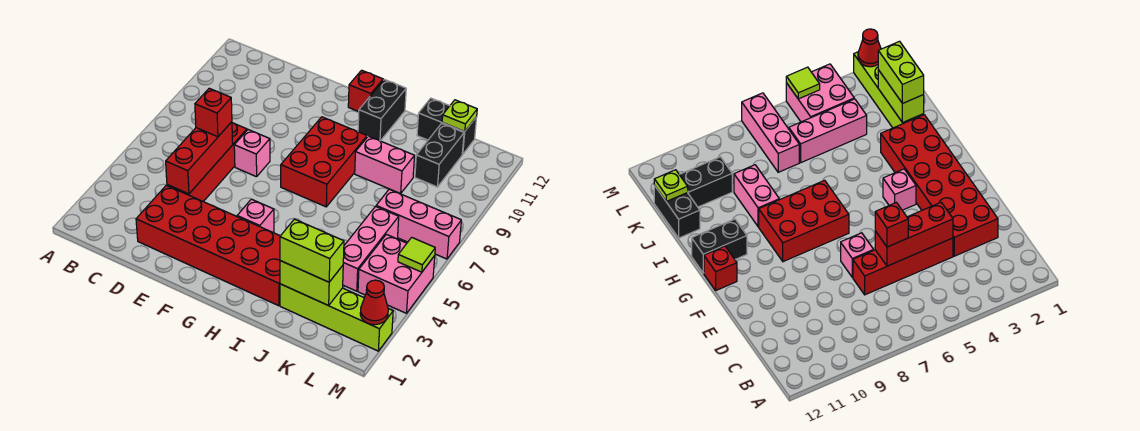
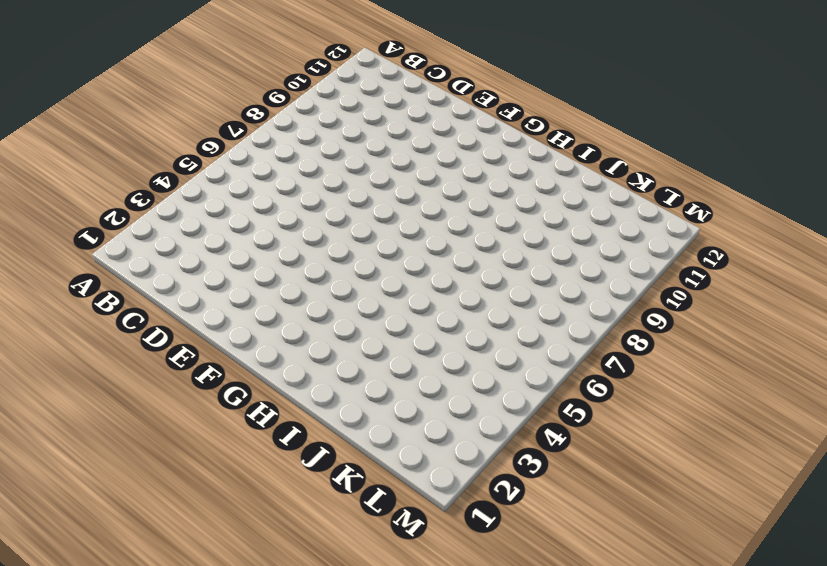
none -> red brick D2:I3 level 1
none -> red brick D4:D7 level 1
none -> pink brick E7 level 1

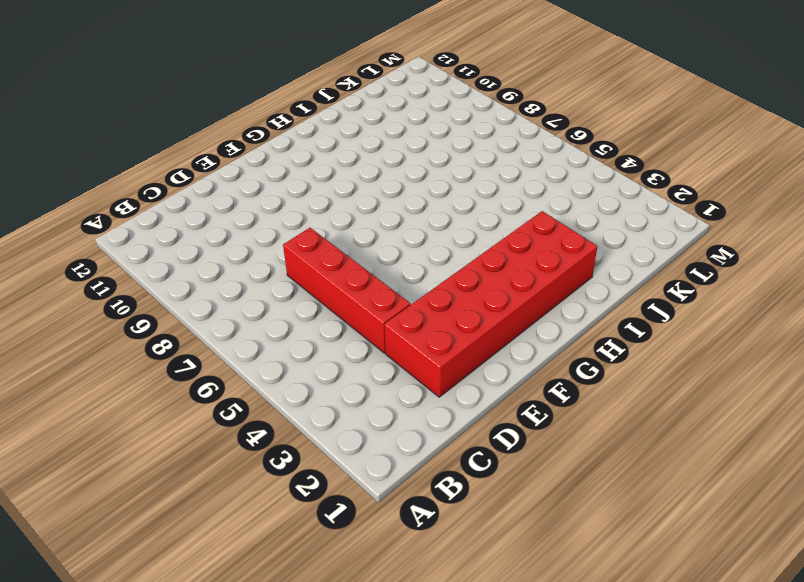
none -> pink brick E7 level 1
none -> pink brick G4 level 1
none -> red brick G7:H9 level 1

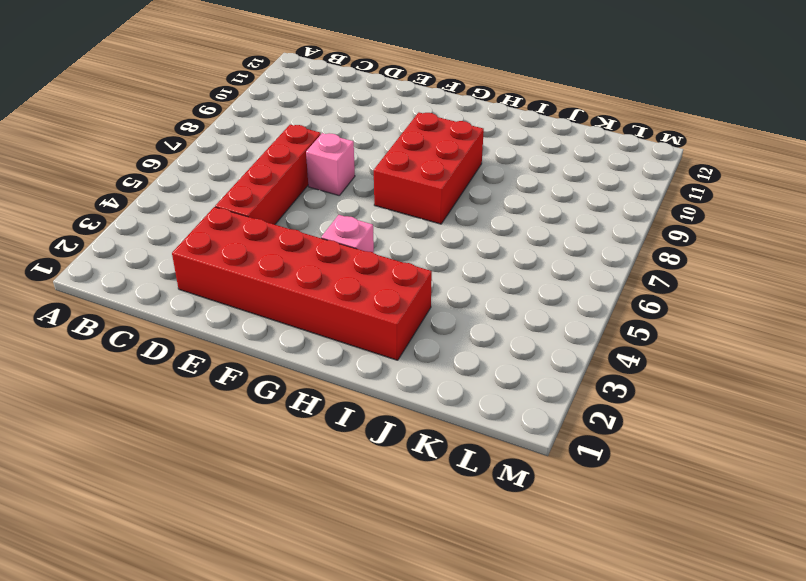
none -> red brick G12 level 1
none -> black brick H11:H12 level 1
none -> pink brick I9:J9 level 1

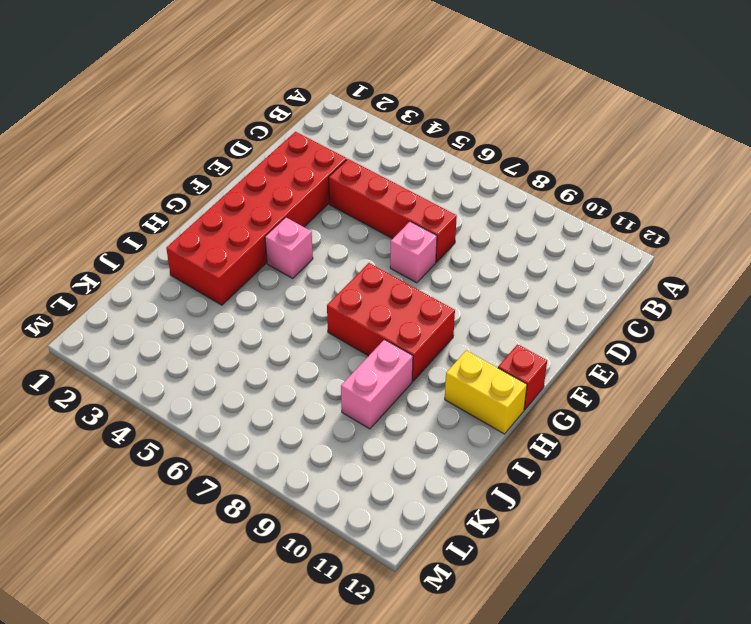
yellow brick H11:H12 level 1 -> black brick H11:H12 level 1
none -> lime brick J2:M2 level 1
none -> black brick J12:K12 level 1
none -> pink brick K4:K6 level 1

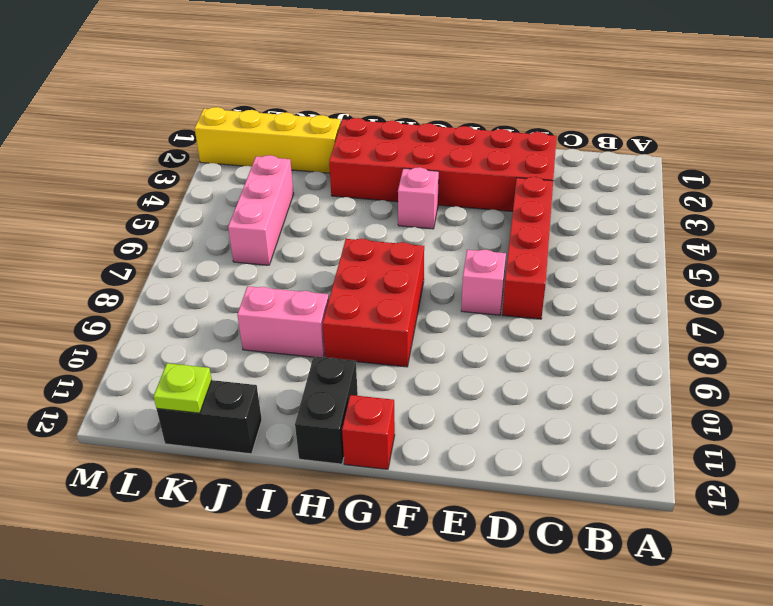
yellow brick J2:M2 level 1 -> lime brick J2:M2 level 1
none -> pink brick K7:M7 level 1
none -> black brick K10:K11 level 1
none -> pink brick L4:M5 level 1

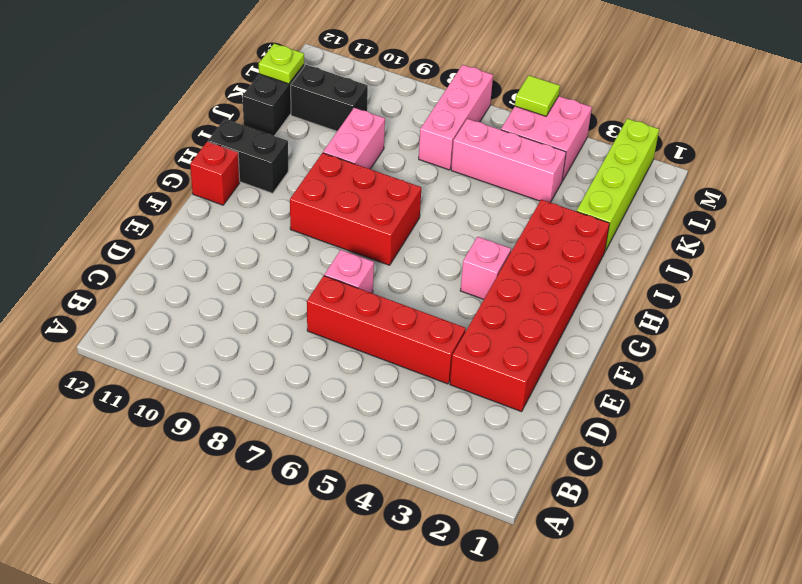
none -> red brick D4:D6 level 2
none -> lime brick J2:K2 level 2
none -> red cone M2 level 2

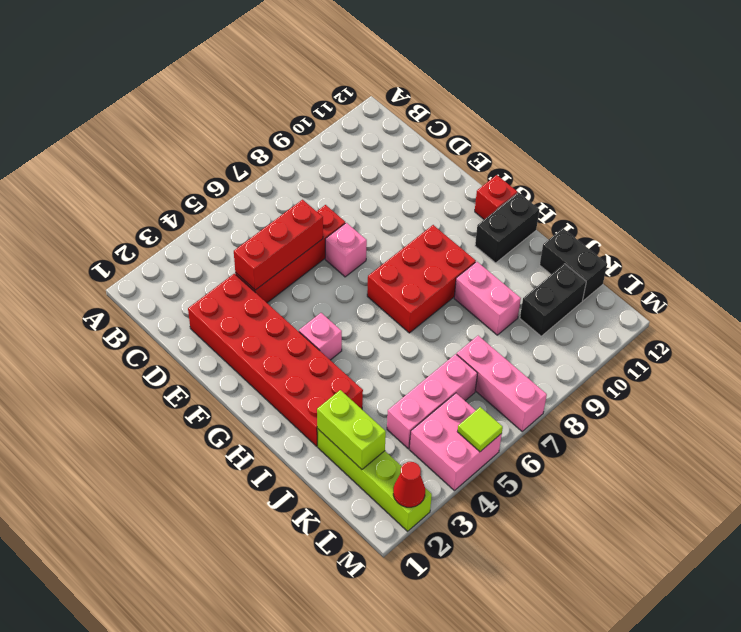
none -> lime plate K12 level 2
none -> red brick D6 level 3
none -> lime brick J2:K2 level 3

